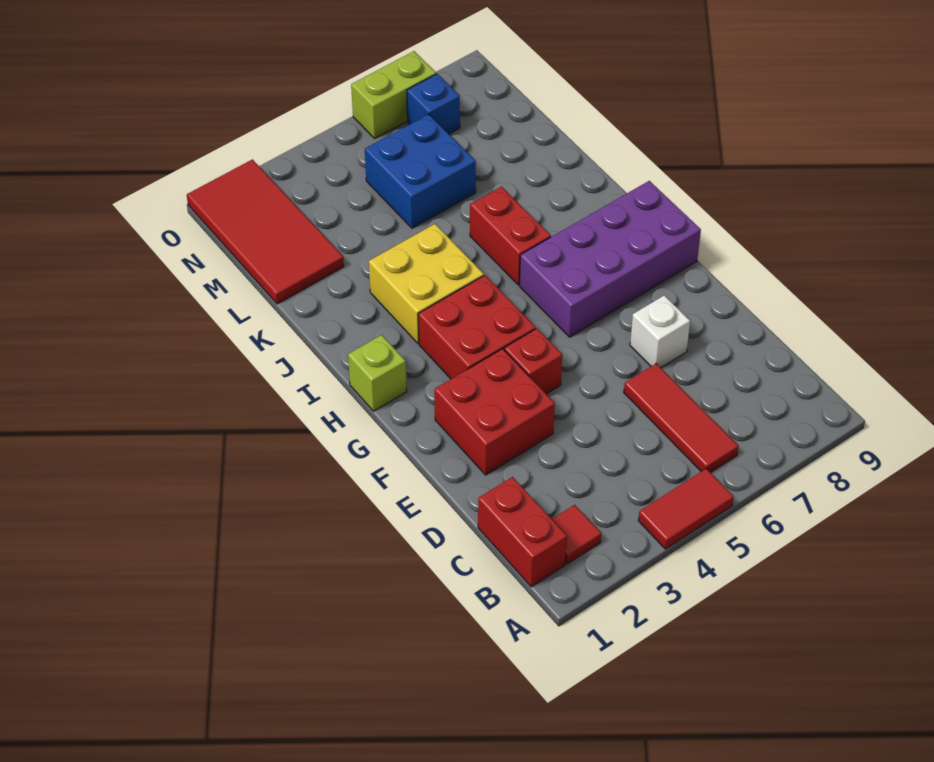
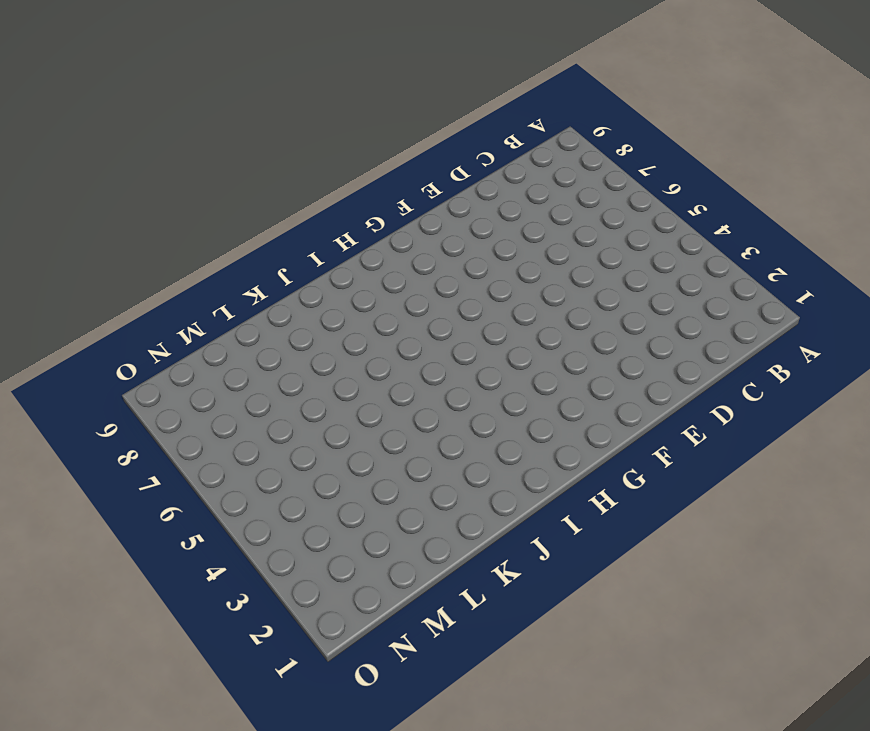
none -> red tile A4:A5 level 1
none -> red brick B1:C1 level 1
none -> red tile B2 level 1

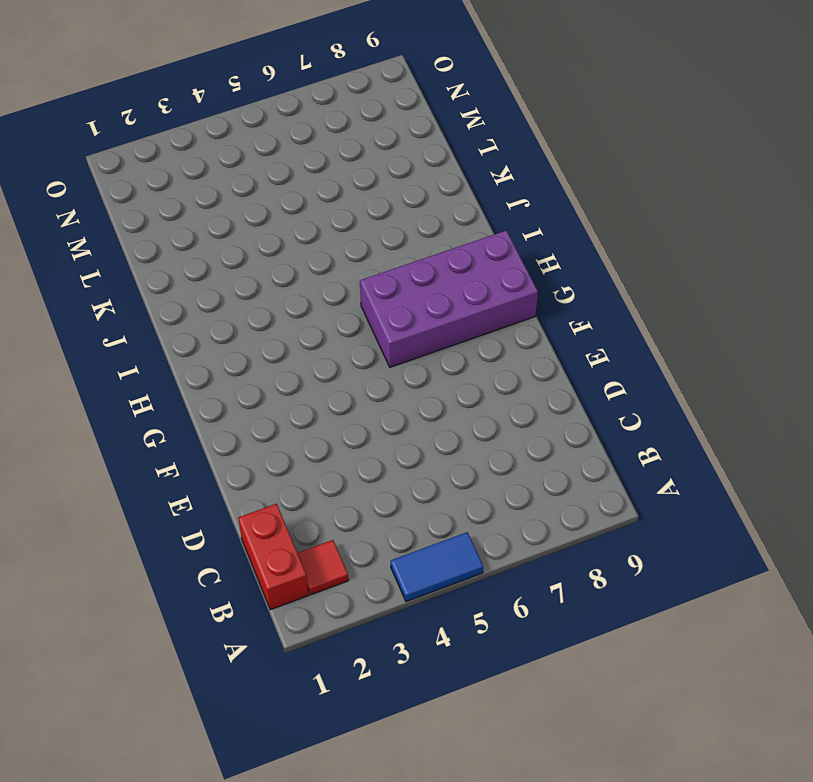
blue tile A4:A5 level 1 -> red tile A4:A5 level 1
none -> red tile B6:D6 level 1
none -> red brick E2:F3 level 1
none -> white brick E7 level 1

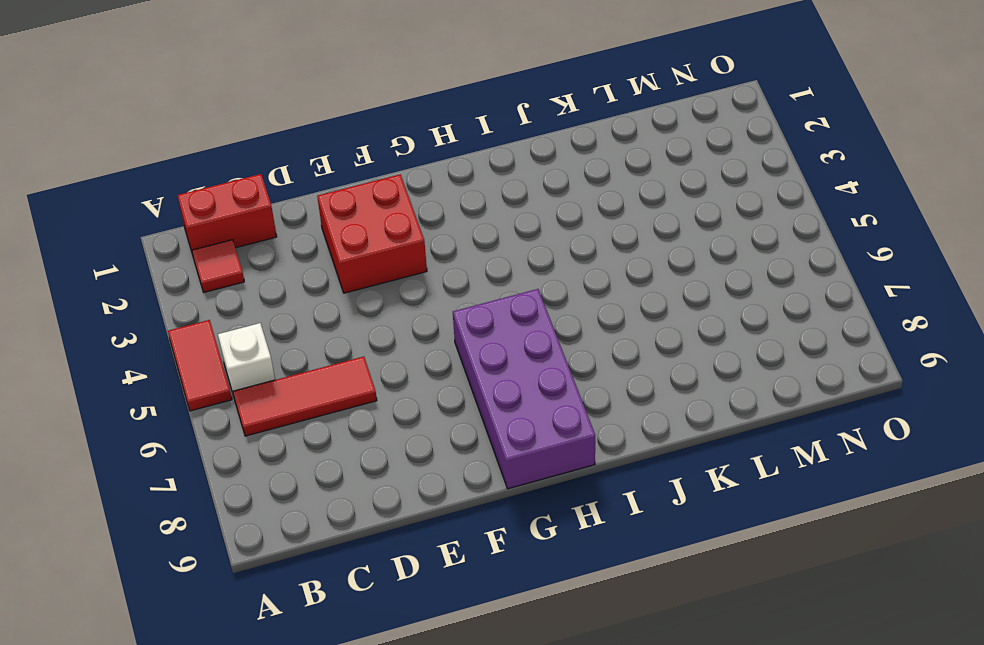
white brick B5 level 1 -> white brick E7 level 1
none -> red brick F4 level 1
none -> red brick G3:H4 level 1
none -> lime brick H1 level 1

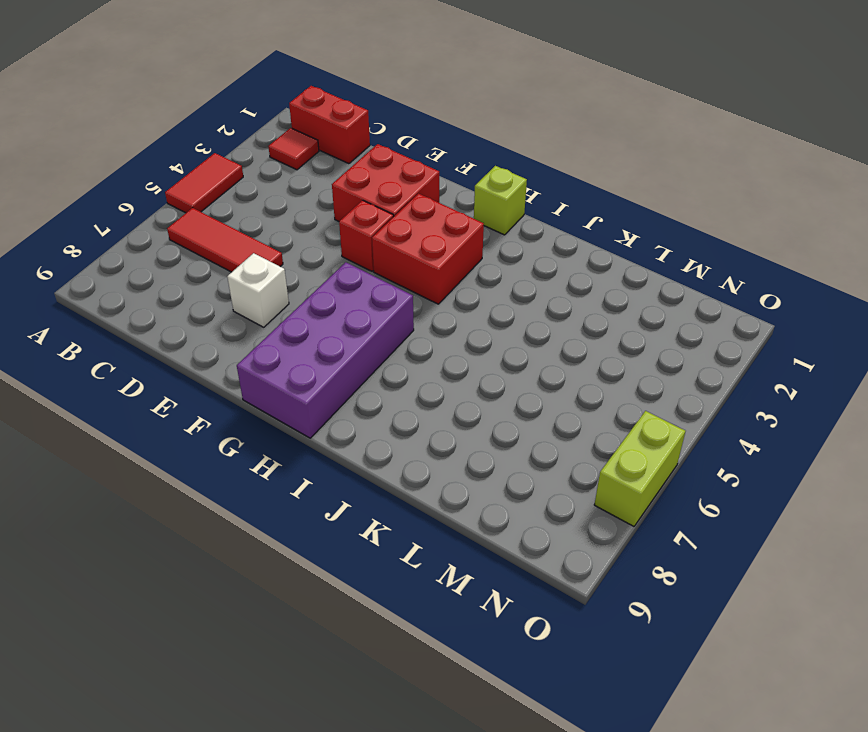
none -> yellow brick I3:J4 level 1
none -> red brick I6:J6 level 1
none -> red tile L1:O2 level 1

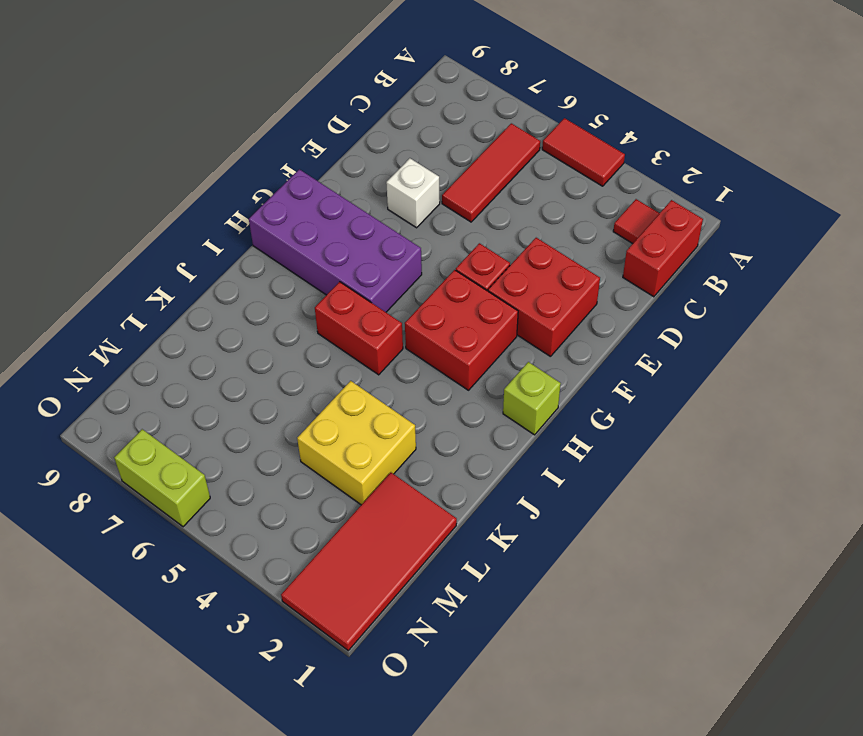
red brick I5:I6 level 1 -> red brick I6:J6 level 1
yellow brick K3:L4 level 1 -> yellow brick I3:J4 level 1
none -> blue brick L5:M6 level 1
none -> blue brick N7 level 1

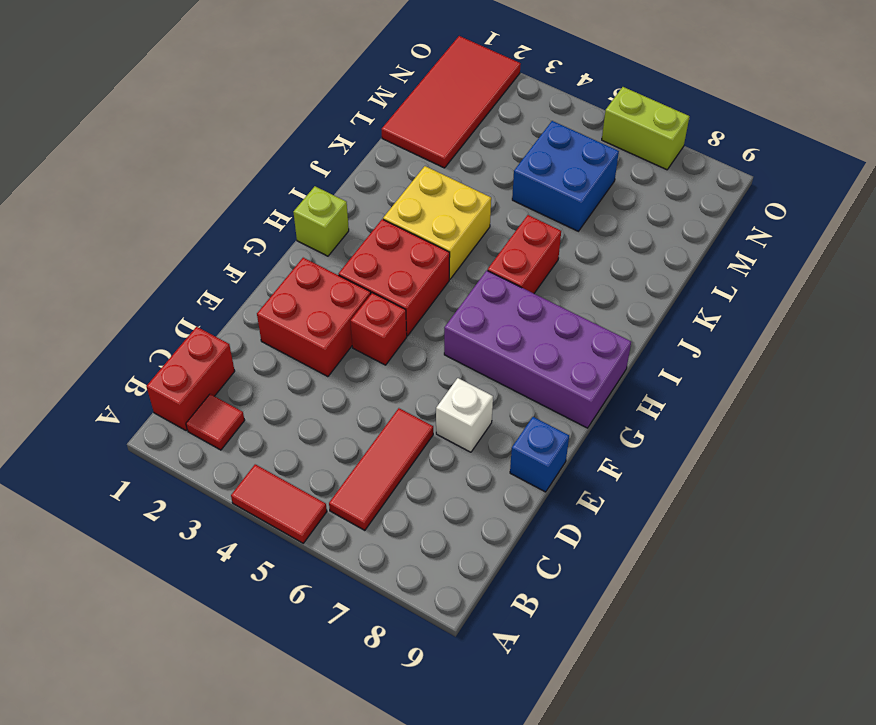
blue brick E9 level 1 -> blue brick N7 level 1

